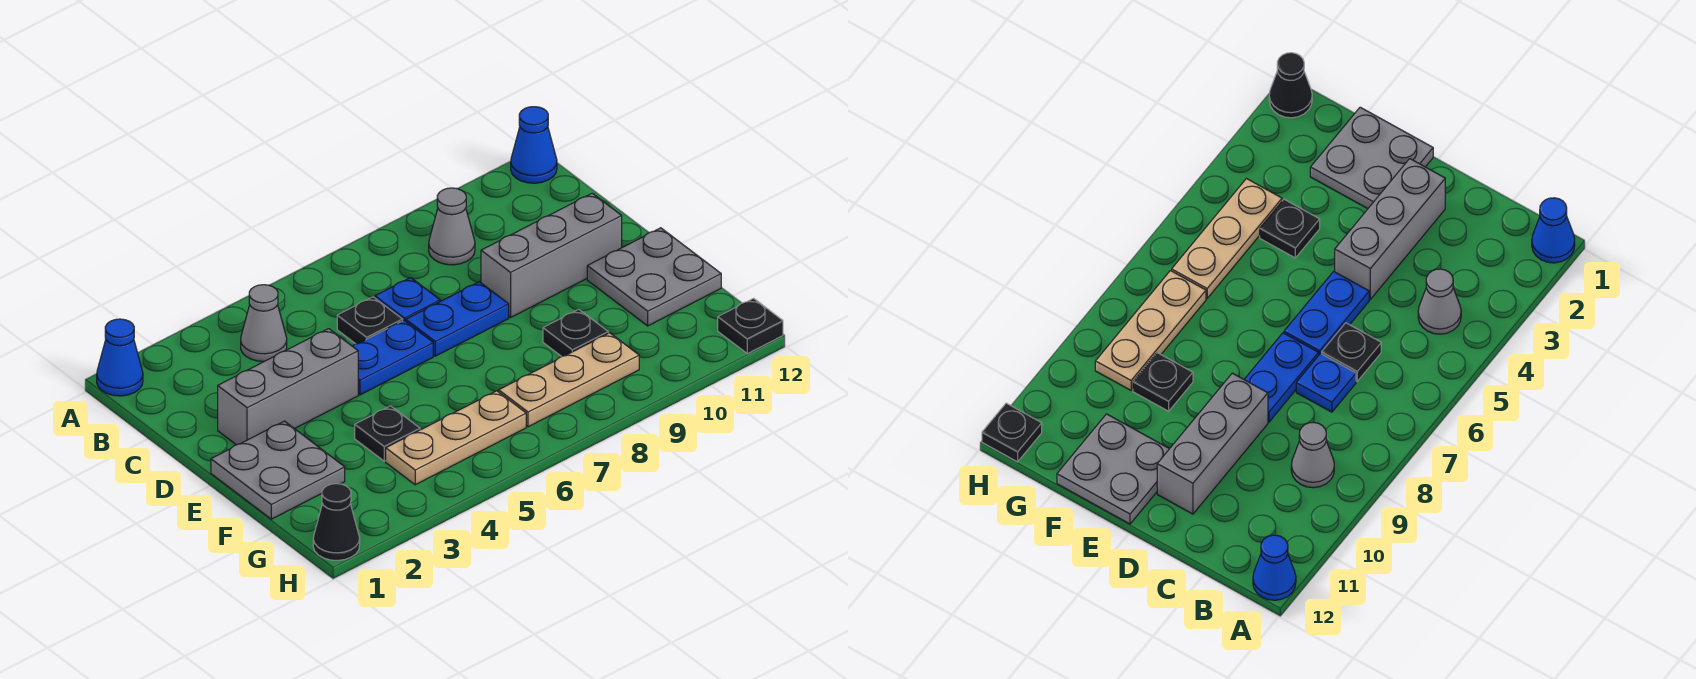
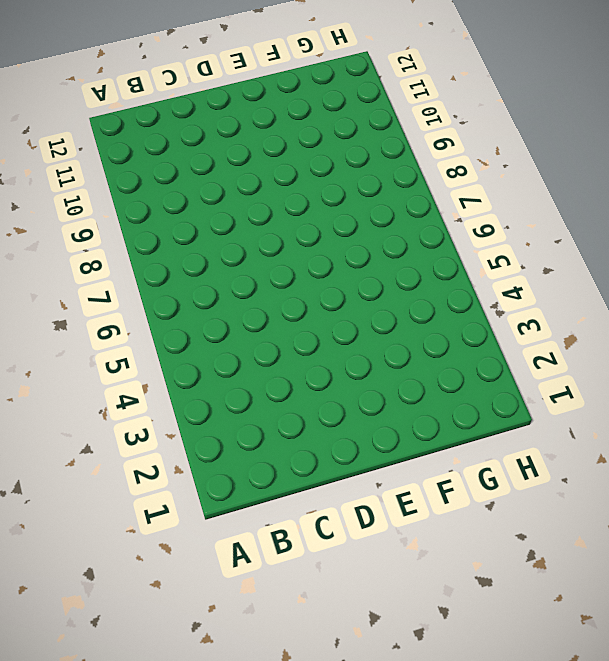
none -> blue cone A1 level 1
none -> blue cone A12 level 1
none -> grey cone B4 level 1

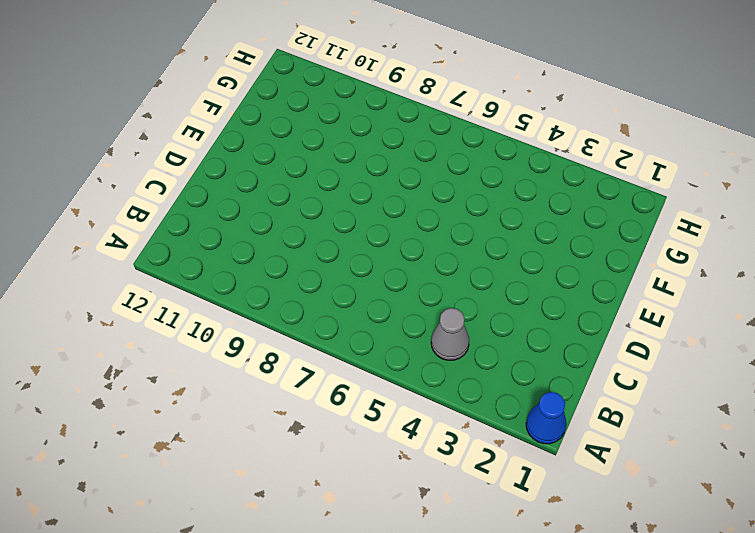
none -> blue cone A12 level 1
none -> grey cone B9 level 1
none -> black plate C6 level 1

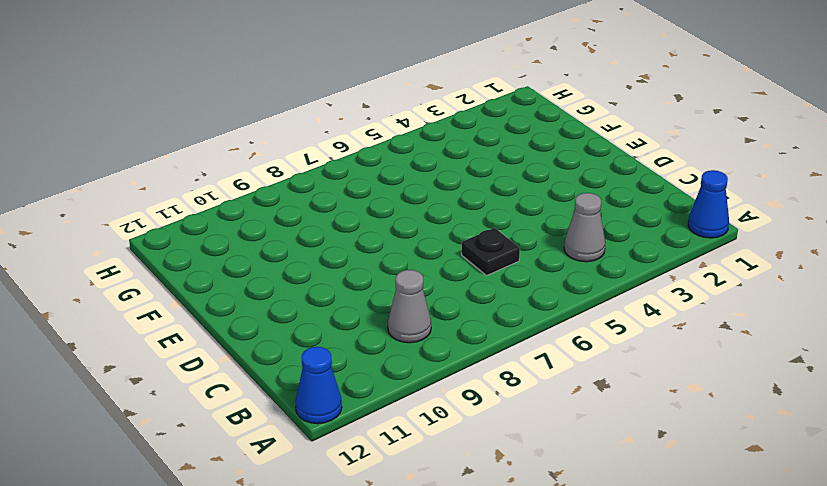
none -> blue plate C7 level 1
none -> grey brick D2:D4 level 1
none -> blue plate D5:D6 level 1

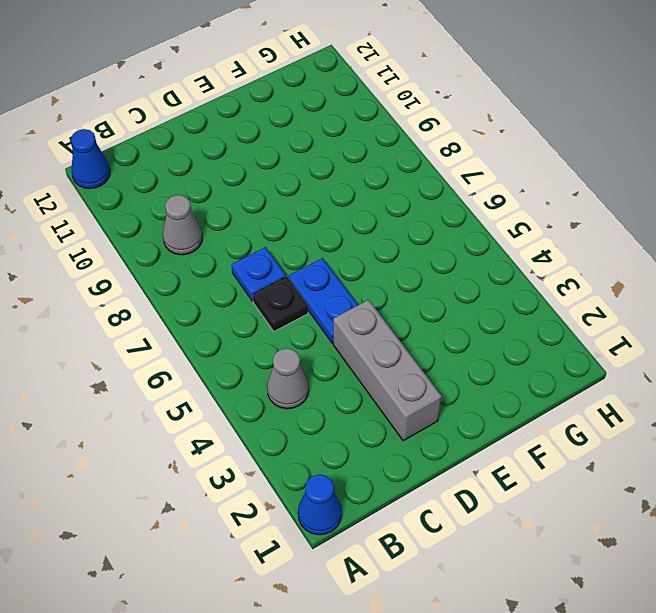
none -> blue plate D7:D8 level 1
none -> grey brick D9:D11 level 1
none -> grey plate E1:F2 level 1

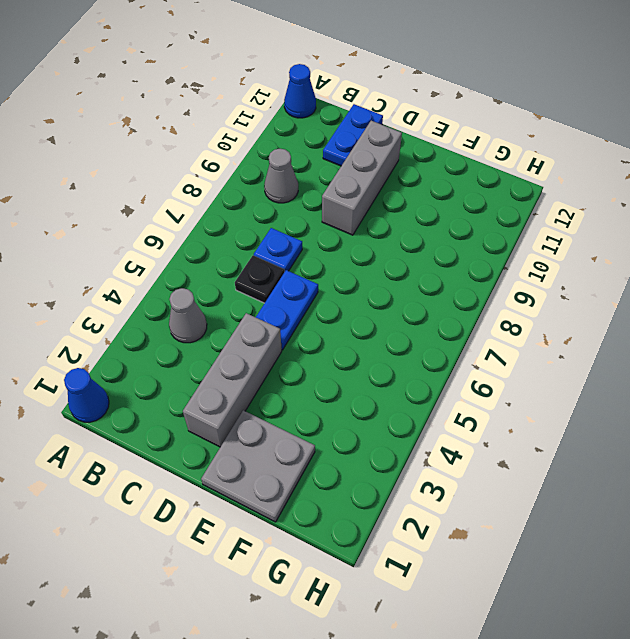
blue plate C11:C12 level 1 -> blue plate D7:D8 level 1
none -> grey plate E11:F12 level 1
none -> black plate F4 level 1
none -> black plate F9 level 1

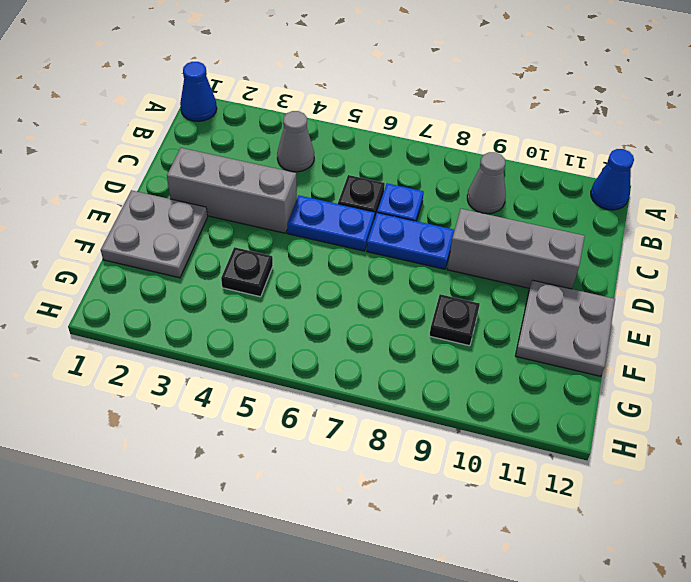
none -> tan plate G4:G6 level 1
none -> tan plate G7:G9 level 1
none -> black cone H1 level 1

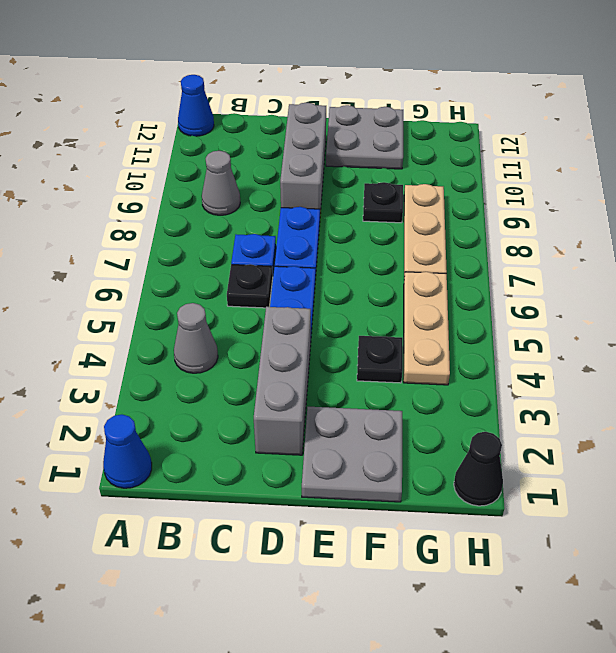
none -> black plate H12 level 1

